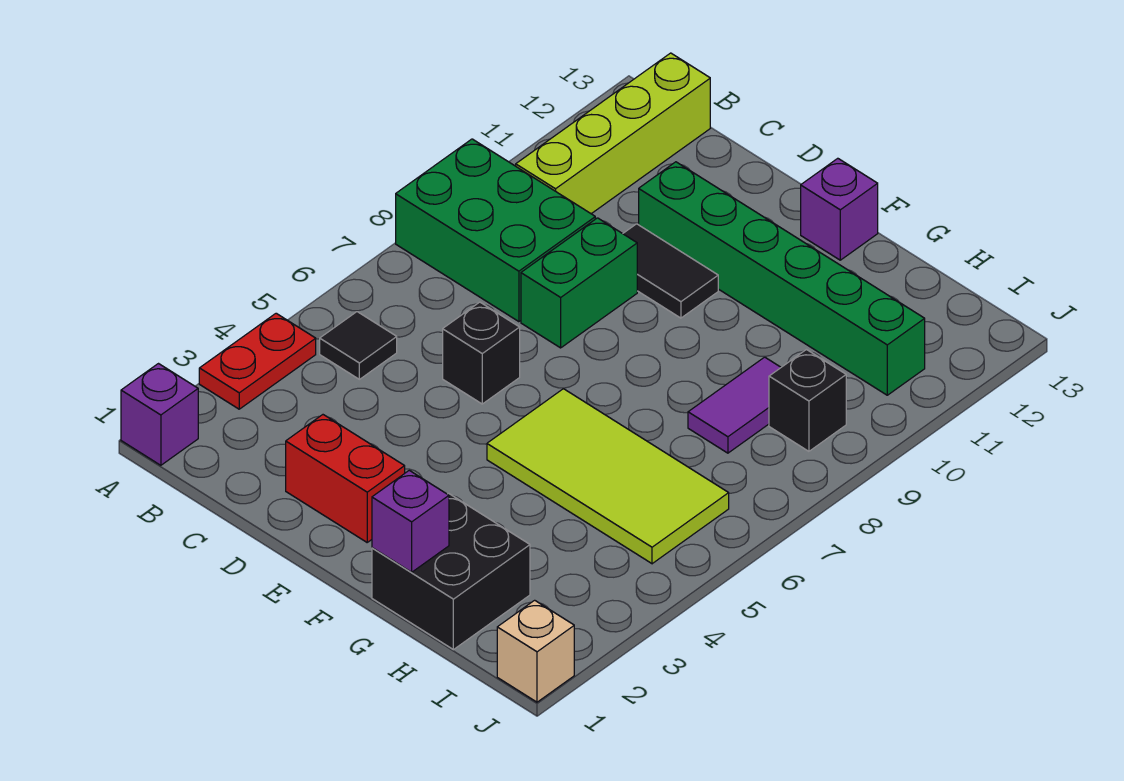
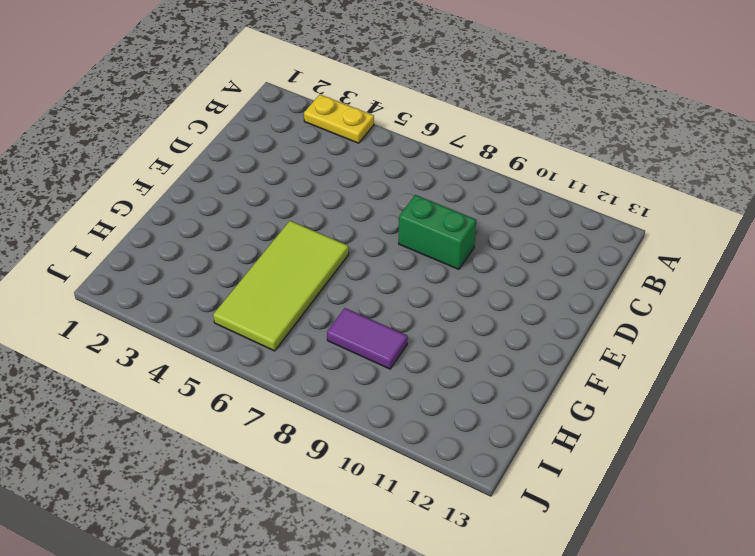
yellow plate A3:A4 level 1 -> red plate A3:A4 level 1
none -> purple brick A1 level 1
none -> green brick A8:C9 level 1
none -> black tile B5 level 1

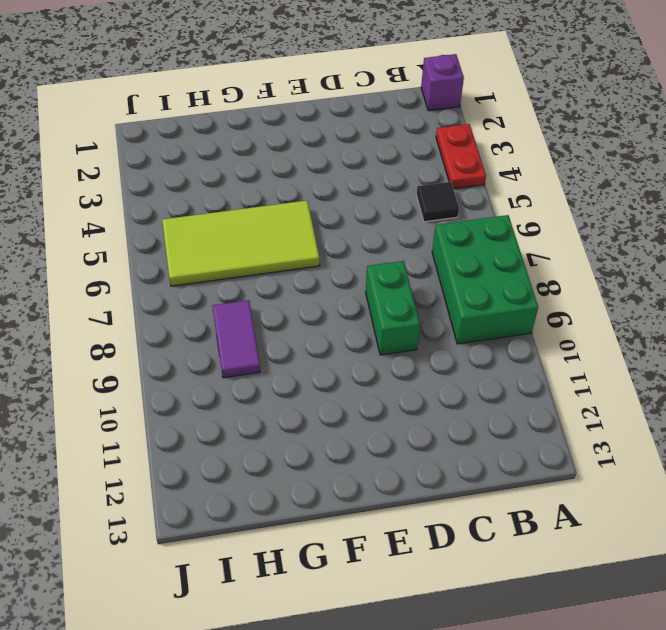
green brick A7:B9 level 1 -> green brick A8:C9 level 1
none -> lime brick B10:B13 level 1
none -> red brick D2:E2 level 1
none -> black brick D6 level 1

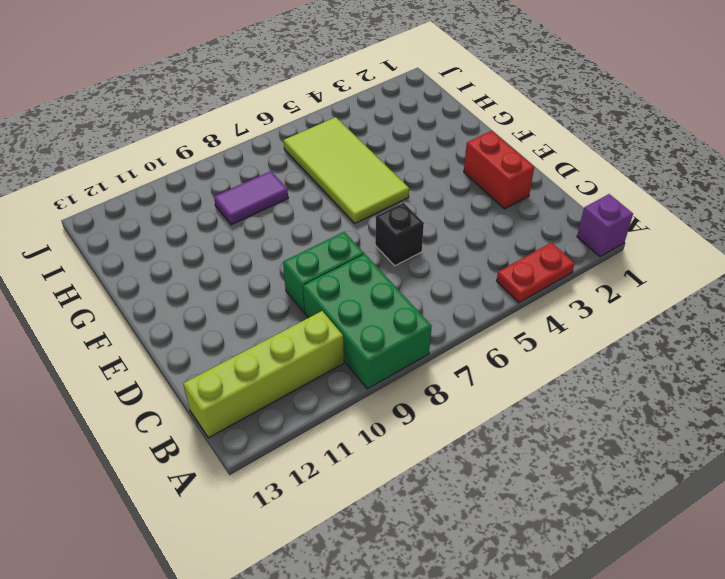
none -> black tile B5 level 1
none -> black tile D10:E10 level 1
none -> green brick D11:I11 level 1

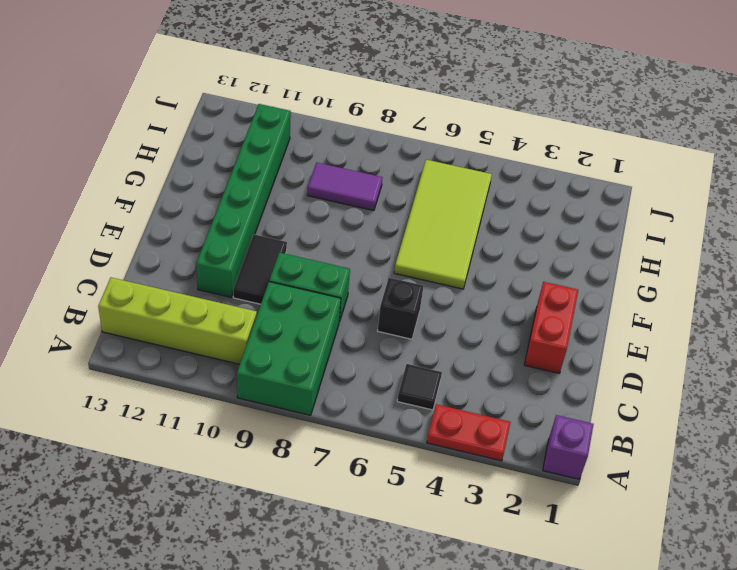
none -> purple brick F13 level 1
none -> black brick G1:H2 level 1
none -> black brick I9 level 1

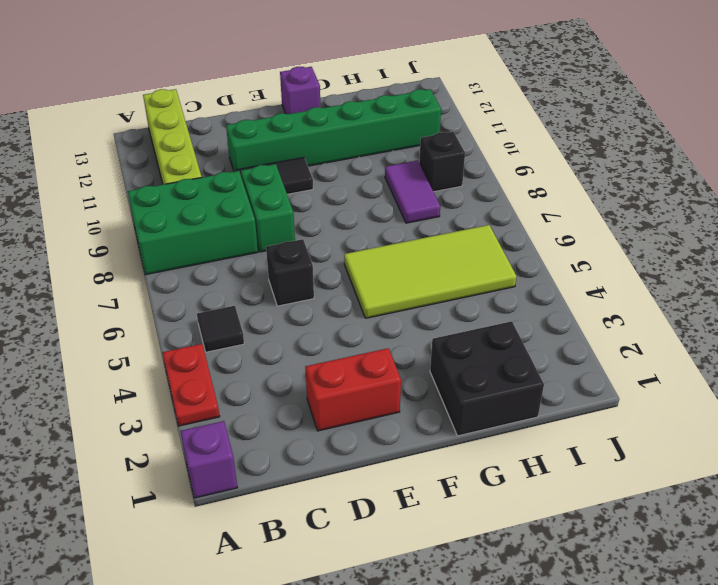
none -> tan brick J1 level 1
none -> purple brick G1 level 2

